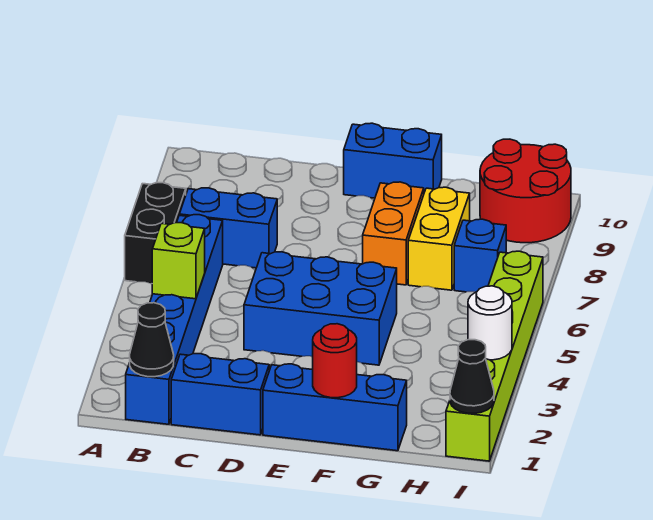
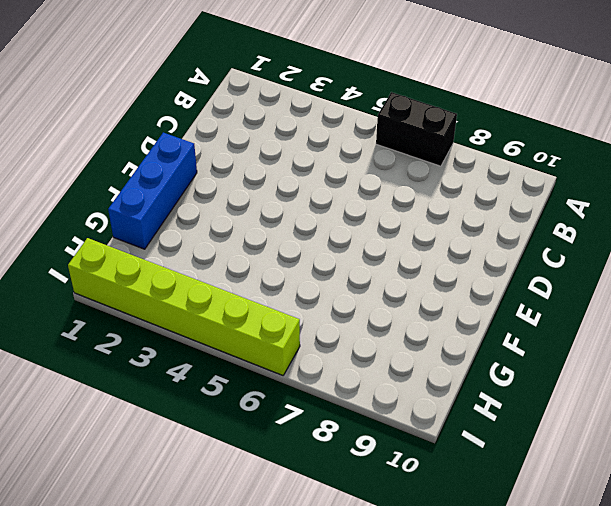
none -> blue brick B1:B6 level 1
none -> blue brick B7:C7 level 1
none -> blue brick C1:D1 level 1

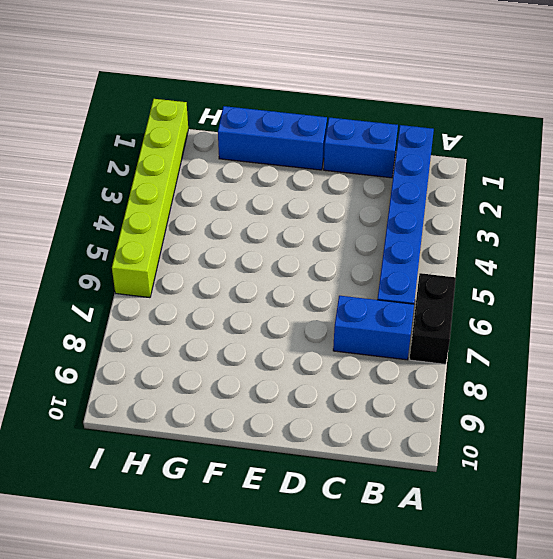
none -> blue brick D4:F5 level 1
none -> blue brick E10:F10 level 1
none -> orange brick F7:F8 level 1

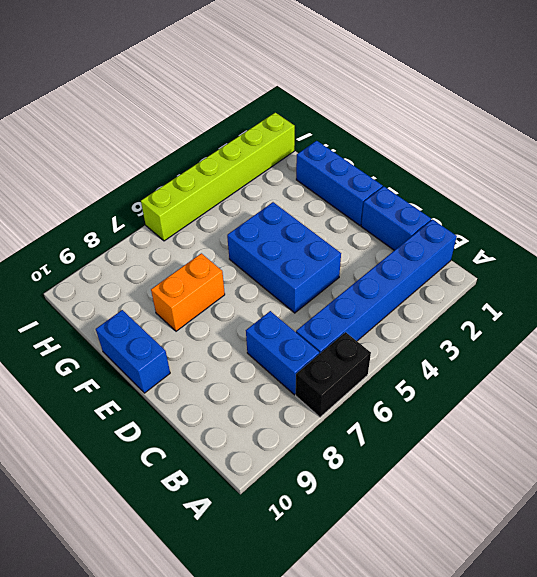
none -> yellow brick G7:G8 level 1
none -> blue brick H7 level 1
none -> red round brick H9:I10 level 1

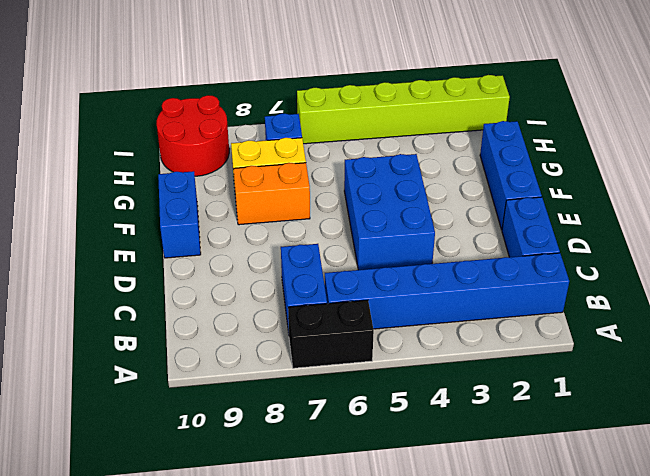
none -> black cone B1 level 2
none -> lime brick B4 level 2
none -> red round brick F1 level 2

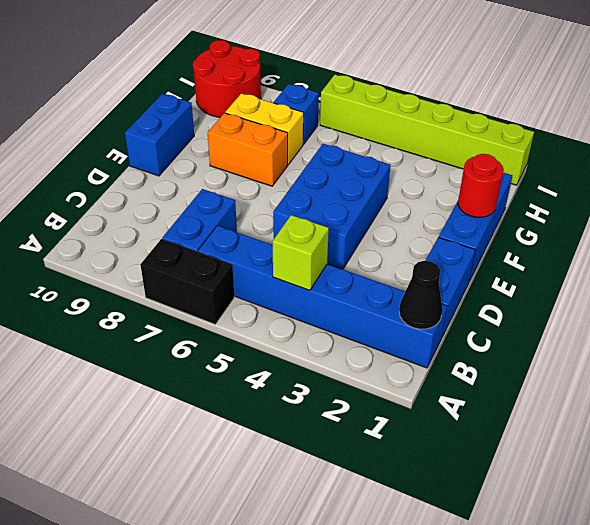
none -> black cone I1 level 2
none -> white round brick I3 level 2

